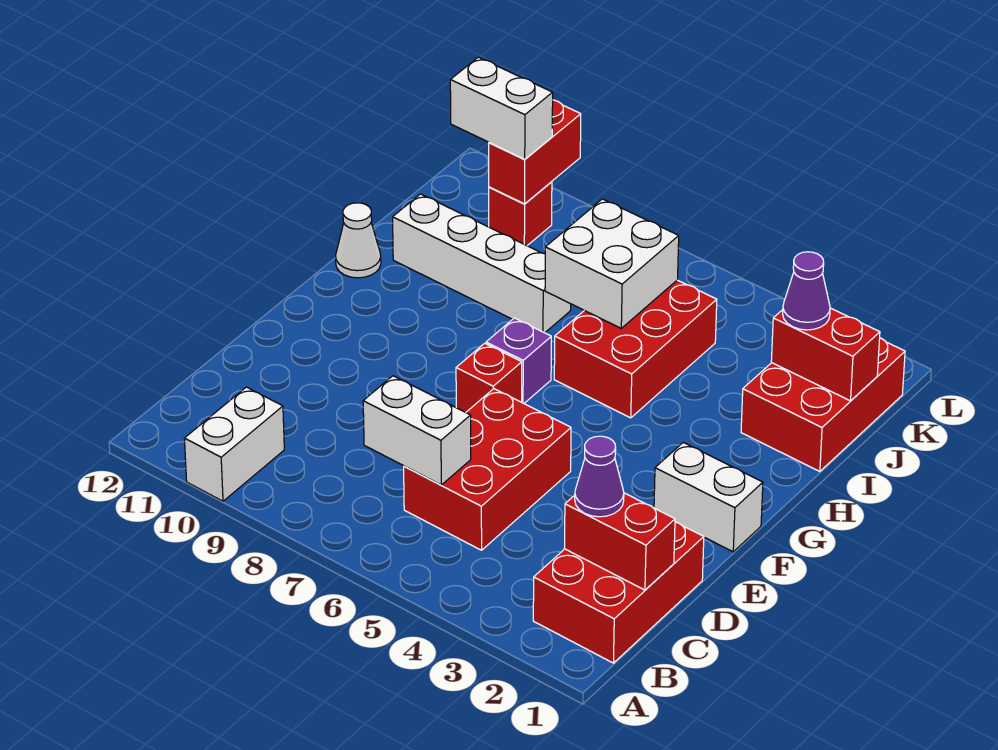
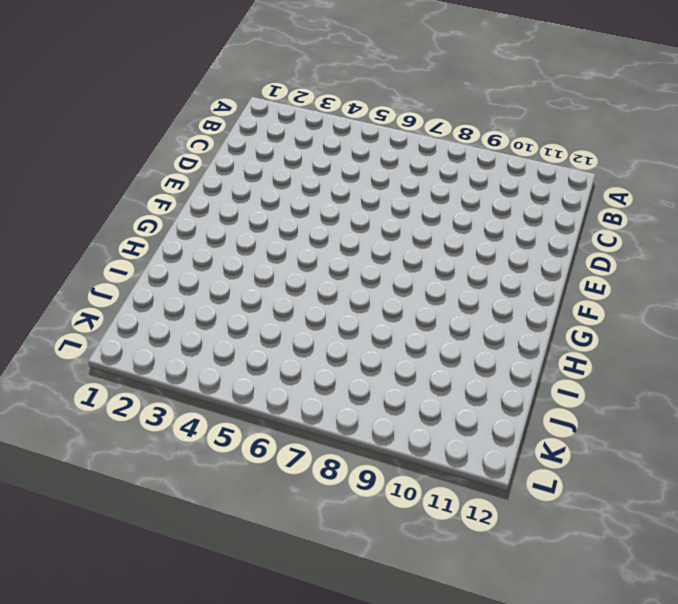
none -> white brick A10:B10 level 1
none -> red brick B1:D2 level 1
none -> red brick C5:E6 level 1

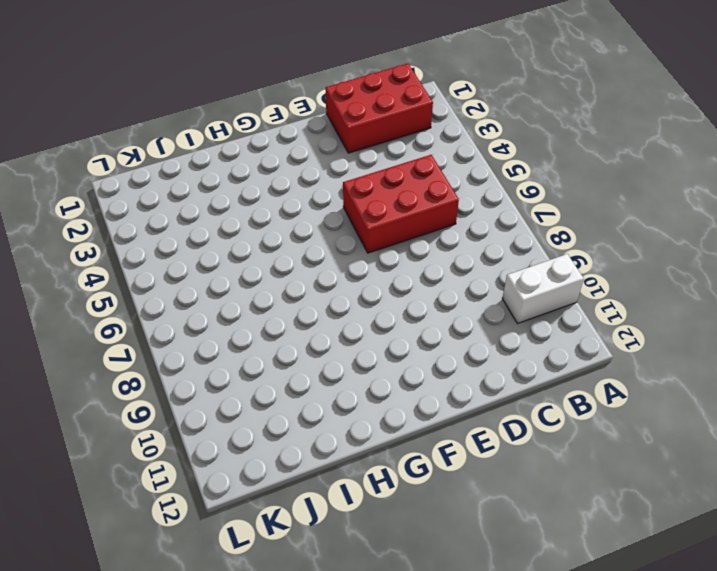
none -> white brick F1:F2 level 1
none -> red brick F7 level 1
none -> purple brick G7 level 1

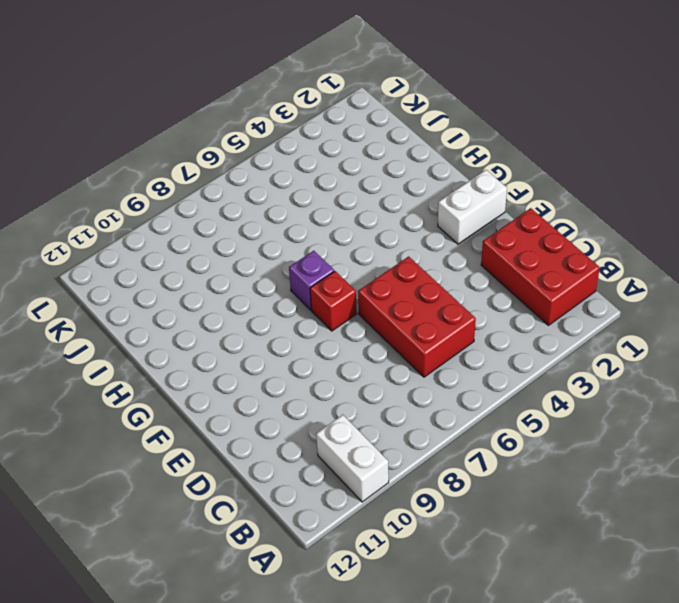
none -> red brick H5:J6 level 1
none -> white cone H12 level 1
none -> red brick I1:K2 level 1

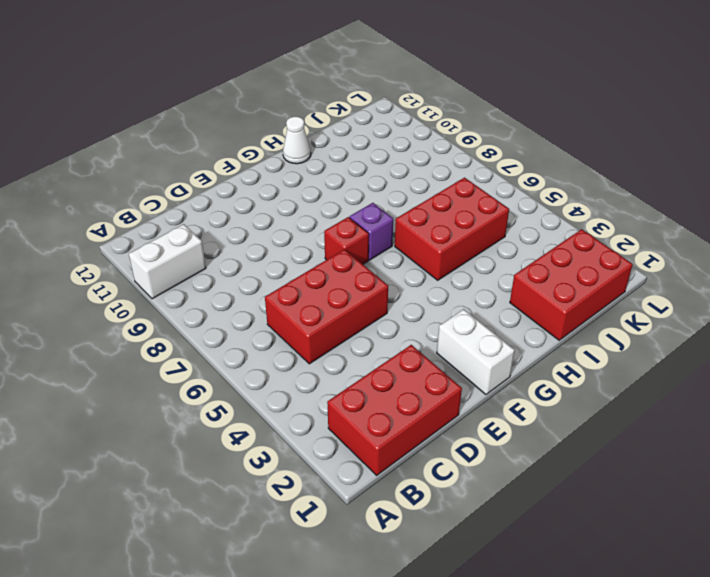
none -> white brick I8:I11 level 1
none -> red brick K10 level 1
none -> red brick C1:C2 level 2

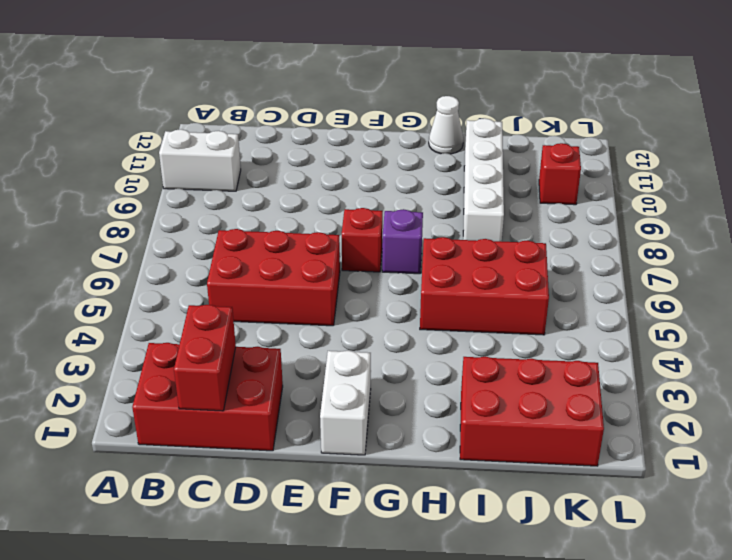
none -> white brick C6:C7 level 2
none -> white brick I6:J7 level 2
none -> red brick J1:J2 level 2

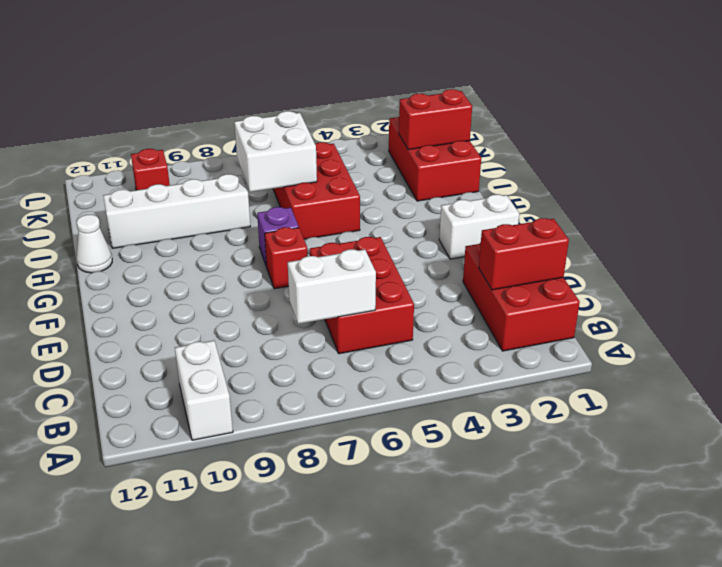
none -> red brick K10:L10 level 2
none -> purple cone C2 level 3
none -> purple cone J2 level 3

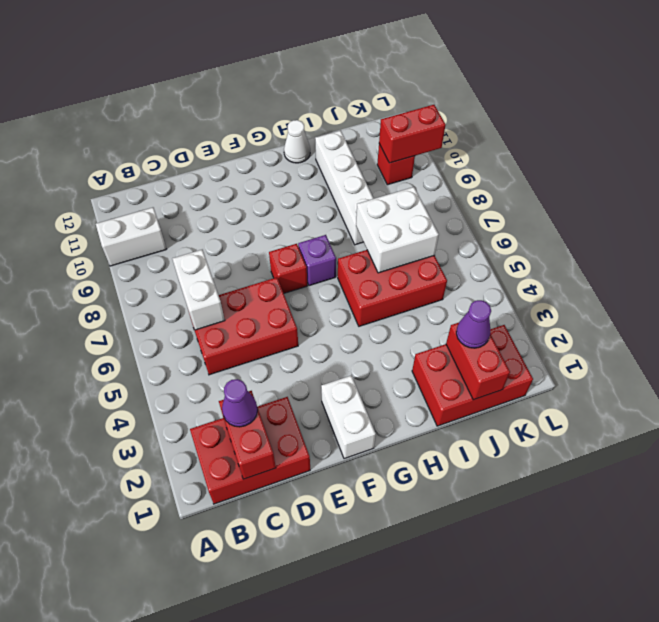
none -> white brick K10:K11 level 3

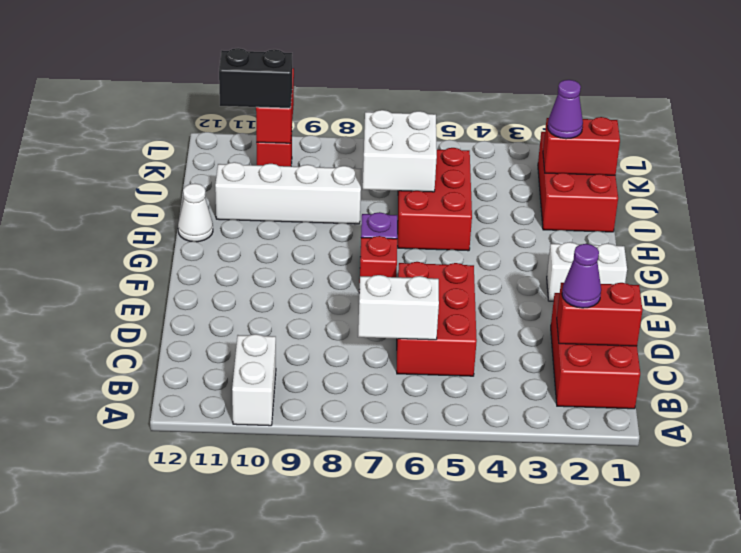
black brick K10:K11 level 3 -> white brick K10:K11 level 3

